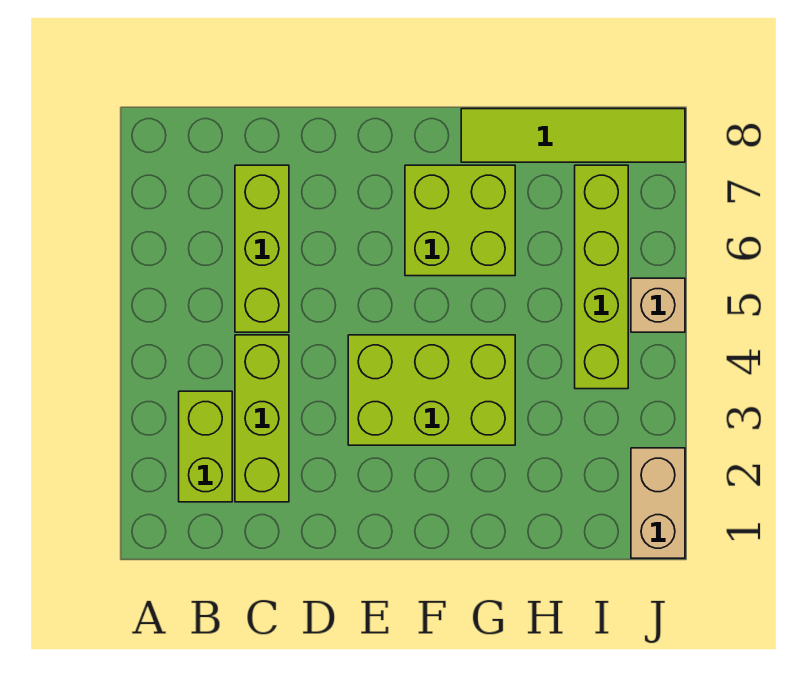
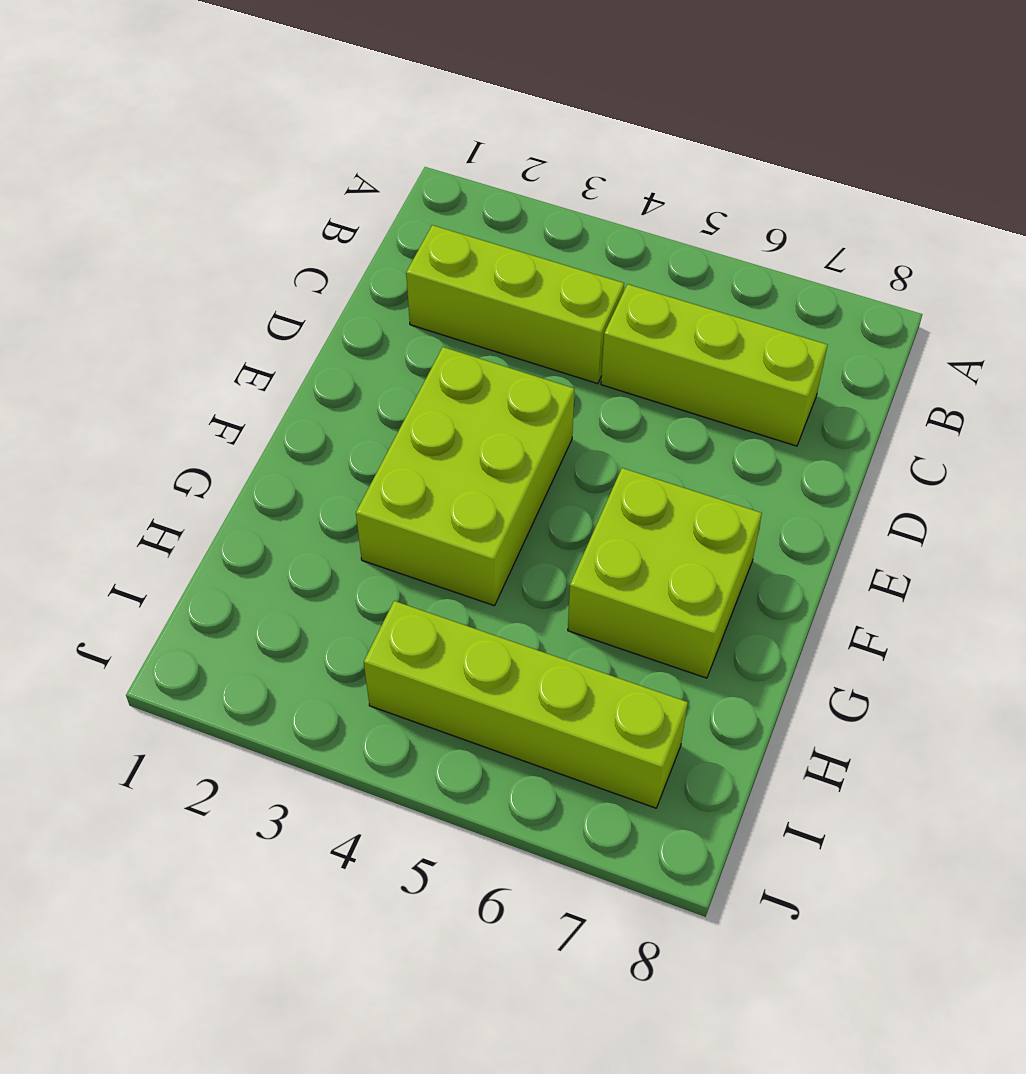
none -> lime brick B2:B3 level 1
none -> lime tile G8:J8 level 1

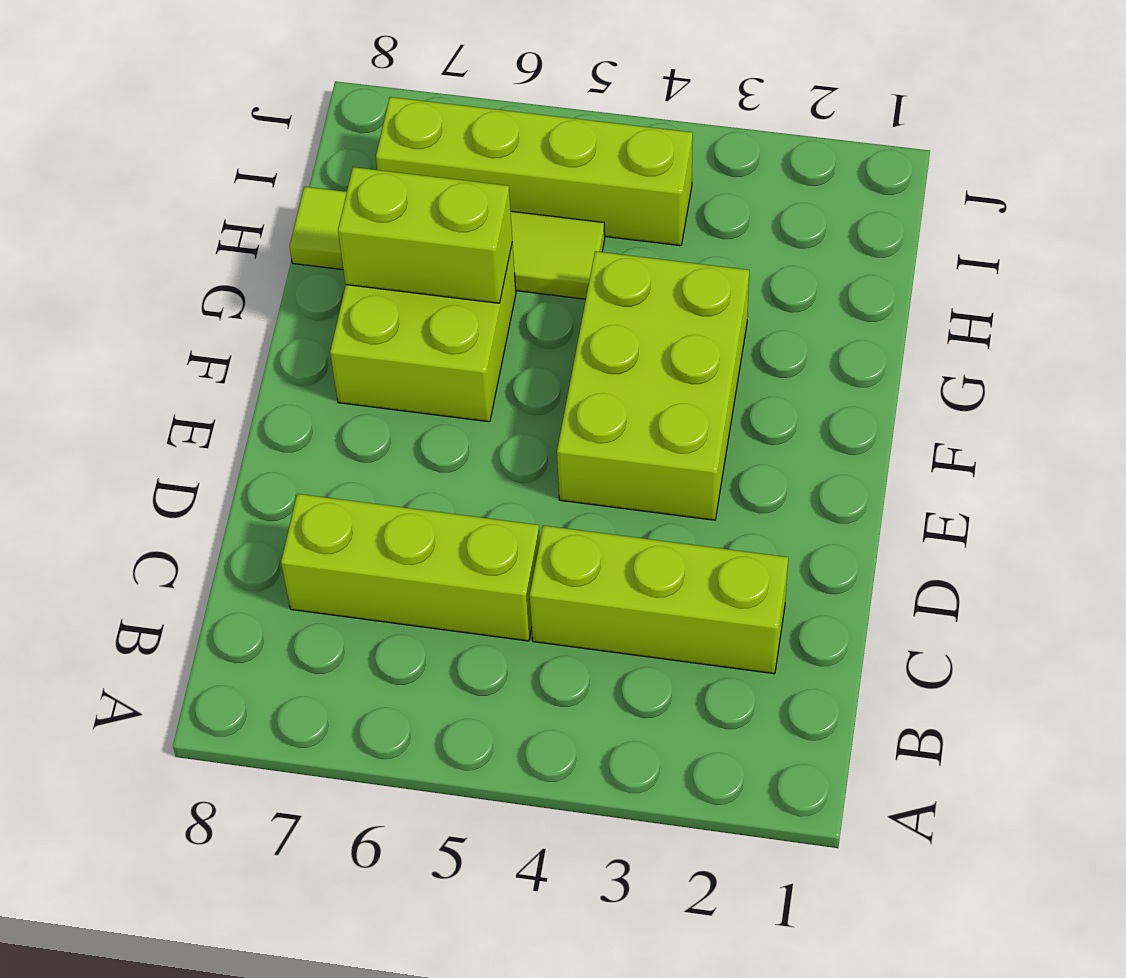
lime brick G6:G7 level 2 -> lime brick B2:B3 level 1
lime tile H5:H8 level 1 -> lime tile G8:J8 level 1
none -> tan brick J1:J2 level 1
none -> tan brick J5 level 1

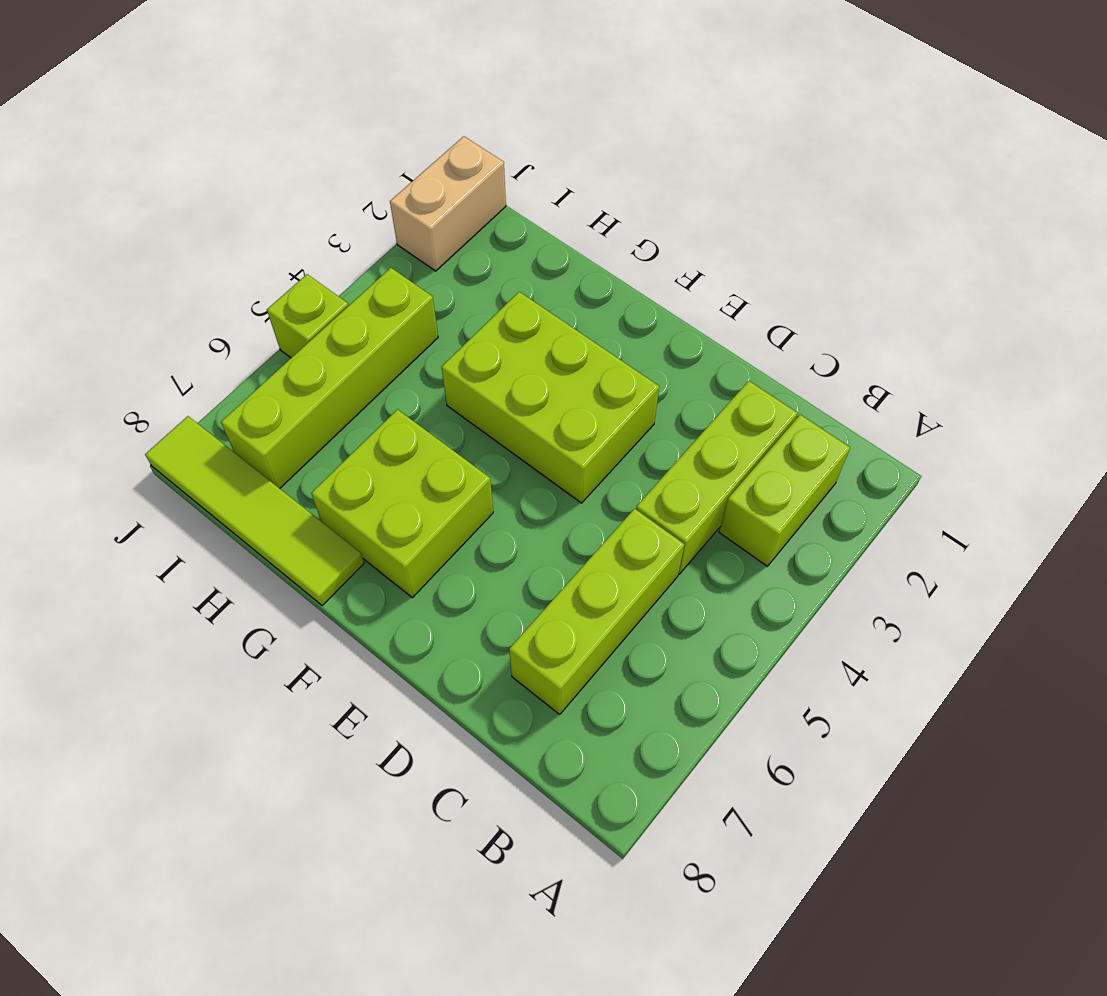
lime brick J5 level 1 -> tan brick J5 level 1

